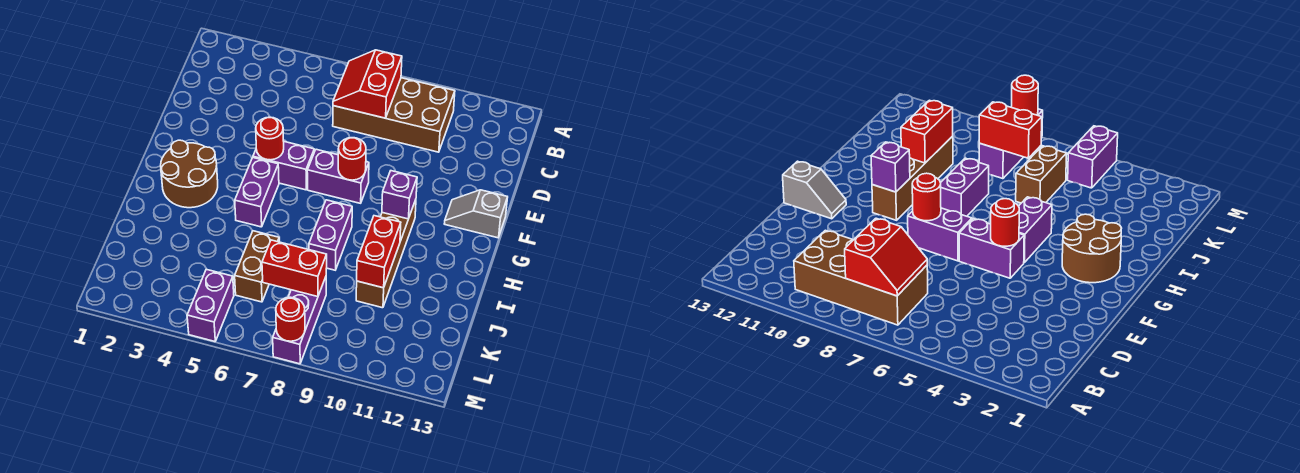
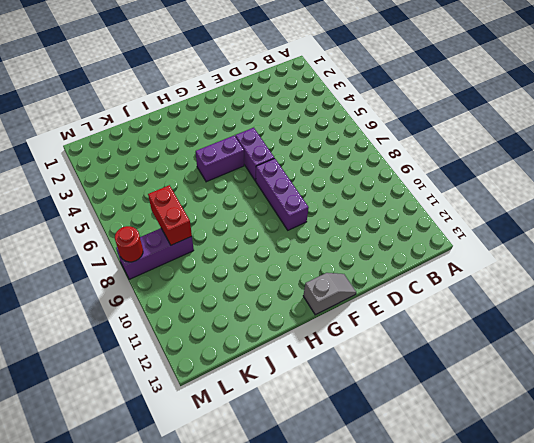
purple brick F7:F9 level 1 -> purple brick F7:F8 level 1
grey slope F13:G13 level 1 top G -> grey slope F12:F13 level 1 top 13
none -> brown brick B7:C10 level 1
none -> brown round brick G2:H3 level 1
none -> brown brick G10:J10 level 1

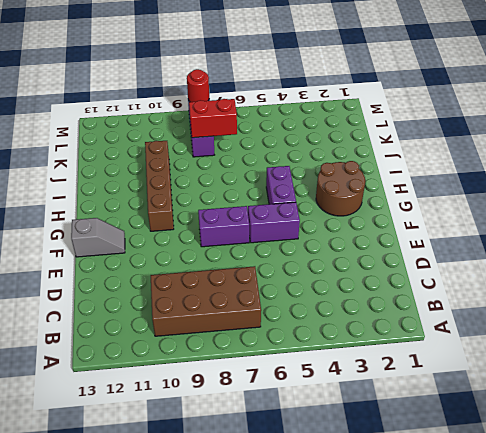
none -> purple brick H8:I8 level 1
none -> brown brick J6:K6 level 1
none -> purple brick L5:M5 level 1

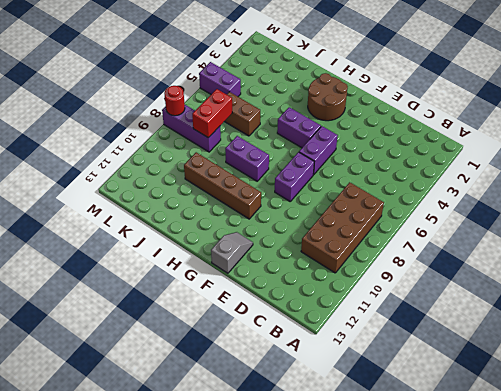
none -> red slope B7:C8 level 2 top 8
none -> red round brick F5 level 2
none -> red round brick F8 level 2

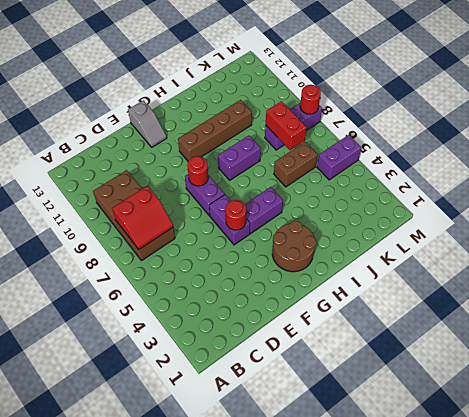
none -> purple brick G10 level 2
none -> red brick I10:J10 level 2

